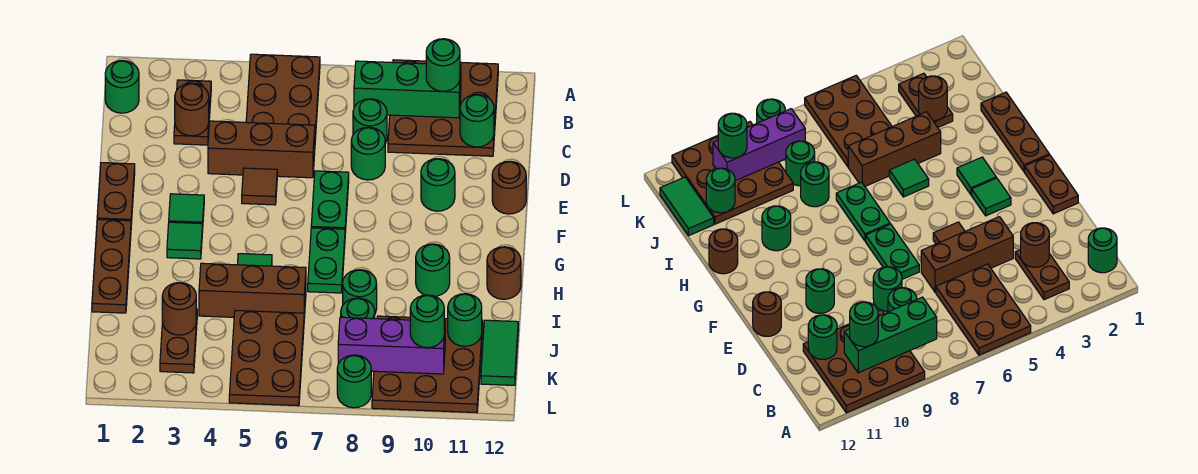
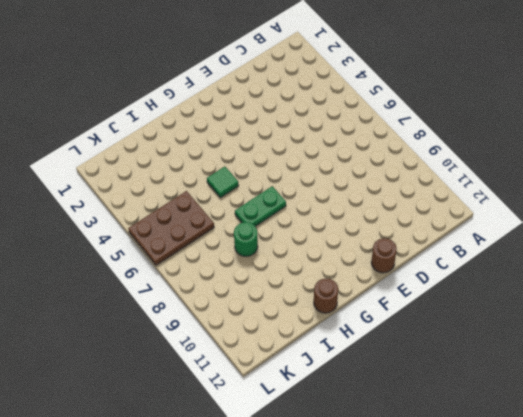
none -> brown plate A5:C6 level 1
none -> brown plate A9:C11 level 1
none -> green round brick B1 level 1
none -> brown plate B3:C3 level 1

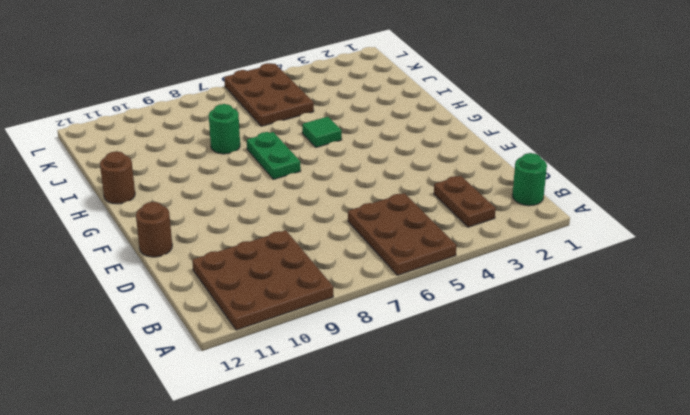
none -> green round brick C8 level 1
none -> brown brick D4:D6 level 1
none -> green round brick D8 level 1
none -> brown plate E1:F1 level 1

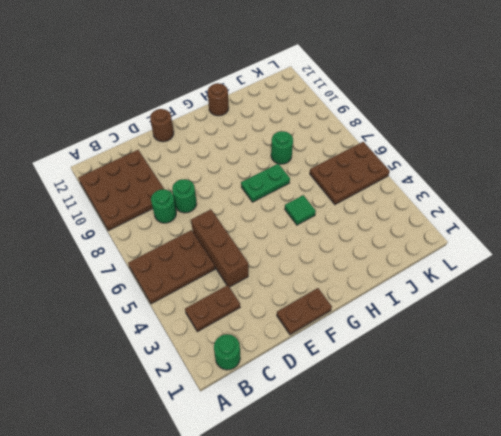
none -> brown tile E5 level 1
none -> green plate E7:F7 level 1
none -> green round brick E10 level 1
none -> green tile F3 level 1

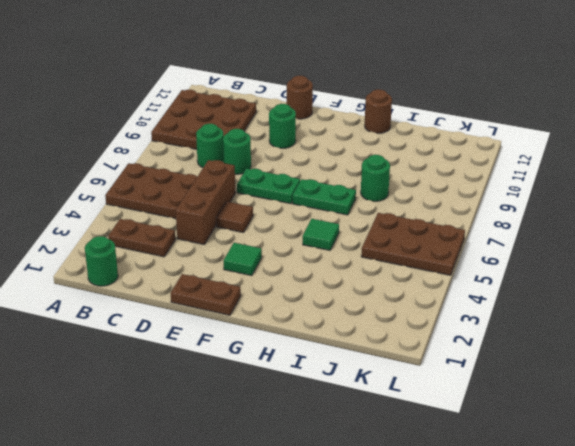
none -> brown plate G1:I1 level 1
none -> green tile G3 level 1
none -> green round brick H10 level 1
none -> brown brick I4:I6 level 1

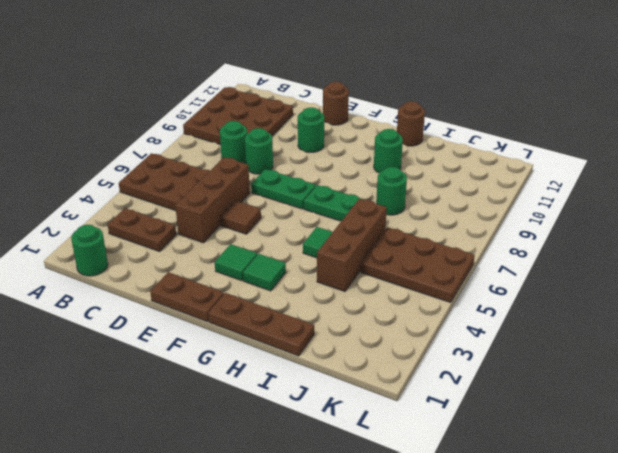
none -> brown plate J3:K3 level 1
none -> green round brick J8 level 1
none -> brown plate J9:L11 level 1
none -> green tile J12:K12 level 1

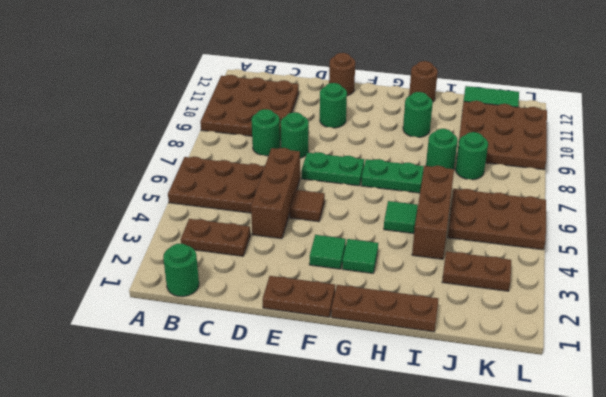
none -> green round brick L8 level 1
none -> green brick B8:B10 level 2
none -> brown round brick C3 level 2
none -> green round brick C11 level 2

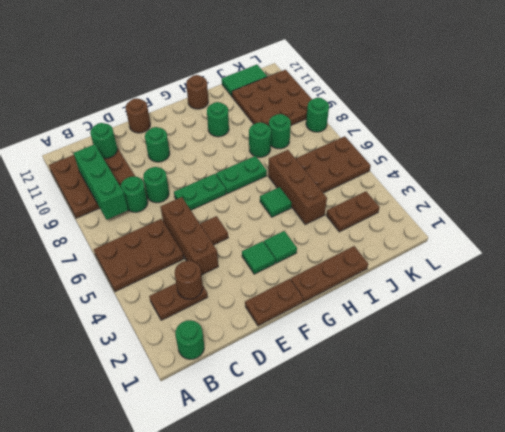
none -> brown round brick J3 level 2
none -> green round brick J11 level 2
none -> purple brick K8:K10 level 2
none -> green round brick B10 level 3

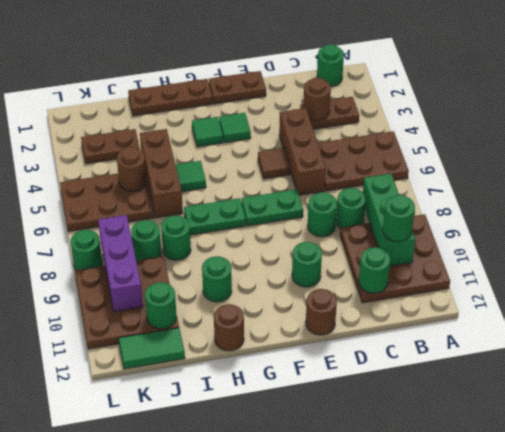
brown round brick J5 level 2 -> brown round brick J3 level 2
none -> green round brick K10 level 3

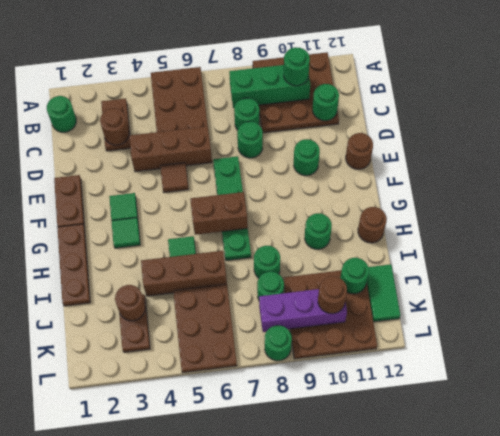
brown brick G6:G7 level 2 -> none
brown round brick K10 level 3 -> green round brick K10 level 3

